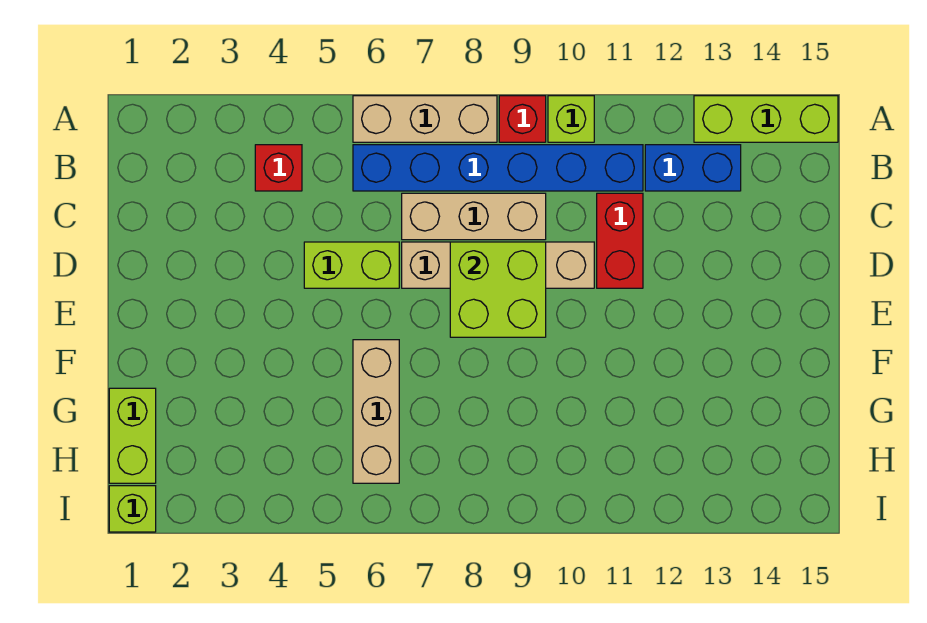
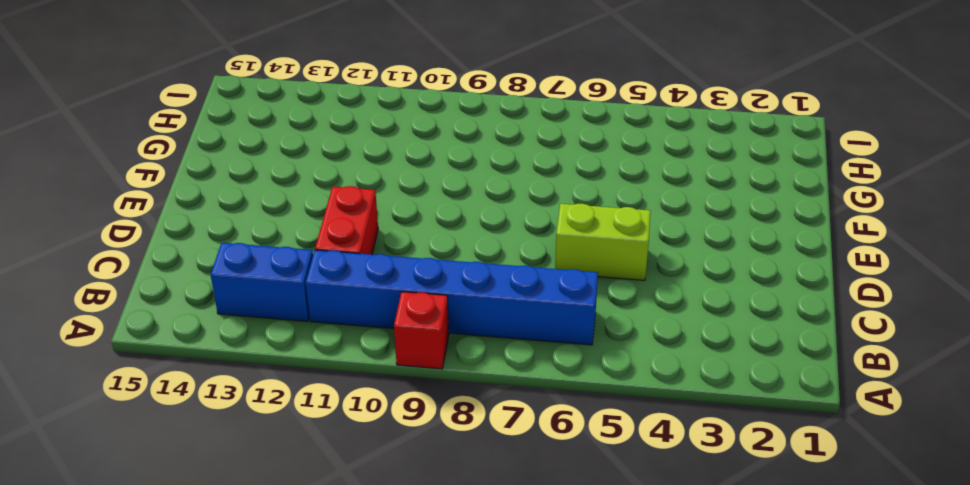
none -> tan brick A6:A8 level 1
none -> lime brick A10 level 1
none -> lime brick A13:A15 level 1

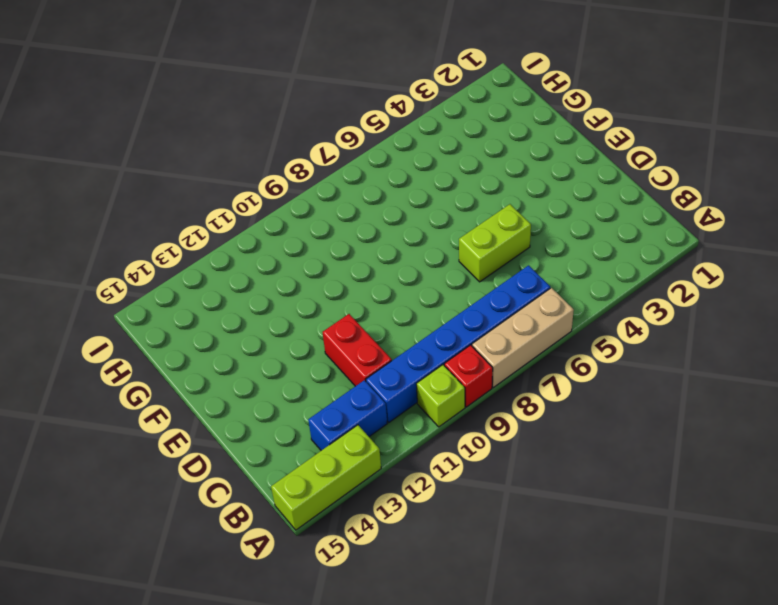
none -> red brick B4 level 1
none -> tan brick C7:C9 level 1
none -> tan brick D7:D10 level 1

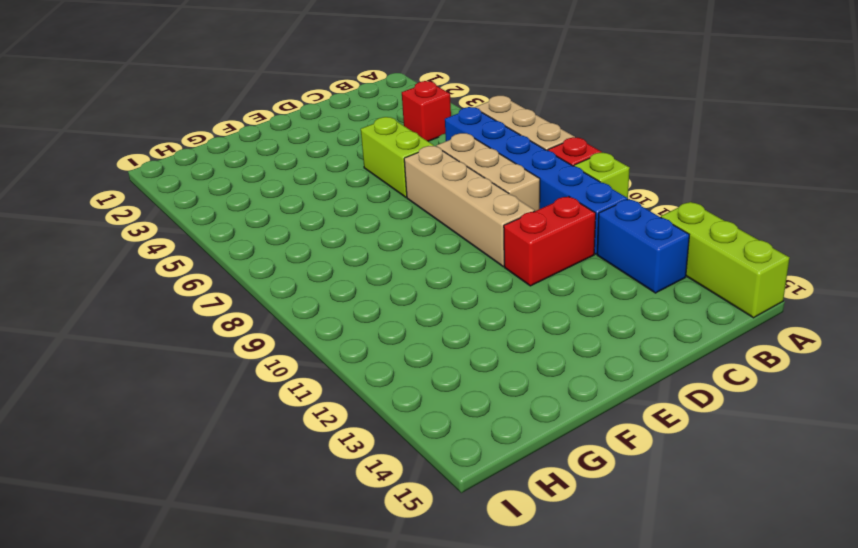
none -> tan brick F6:H6 level 1
none -> lime brick G1:H1 level 1
none -> lime brick I1 level 1

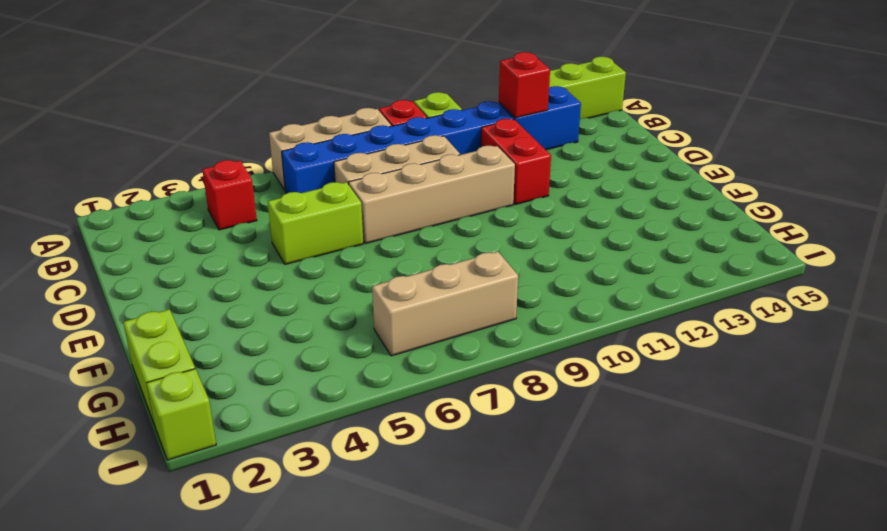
red brick B12 level 2 -> none
tan brick H6:H8 level 1 -> tan brick F6:H6 level 1
none -> lime brick D8:E9 level 2

